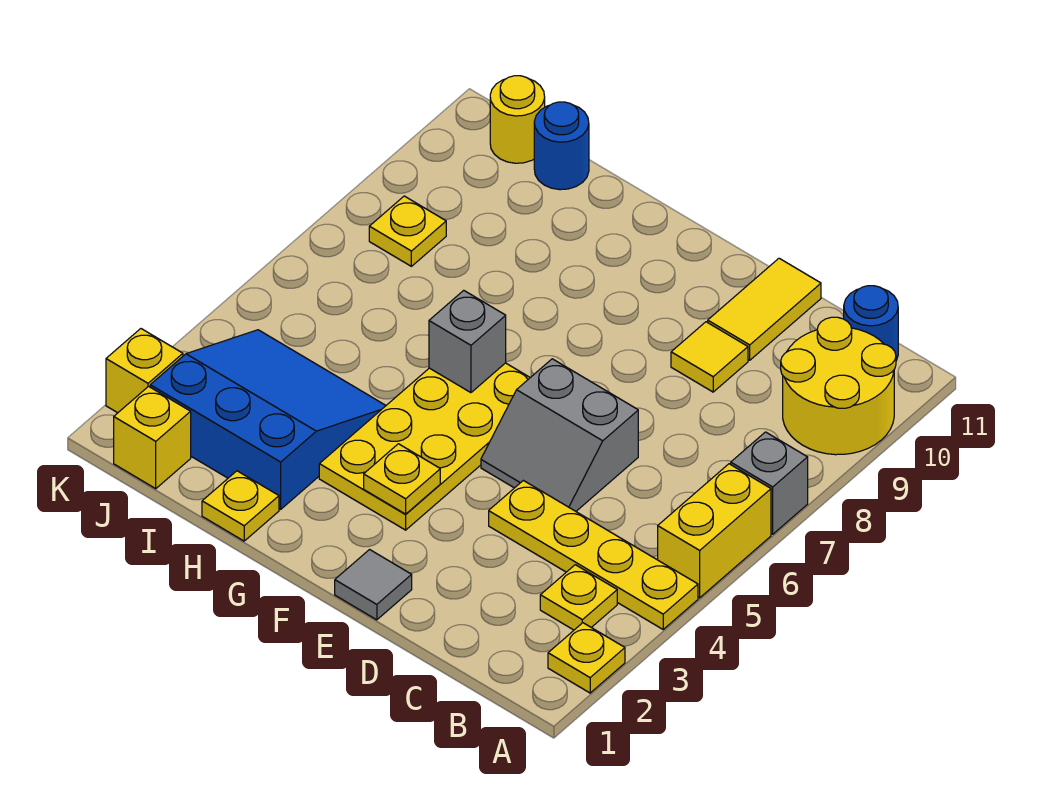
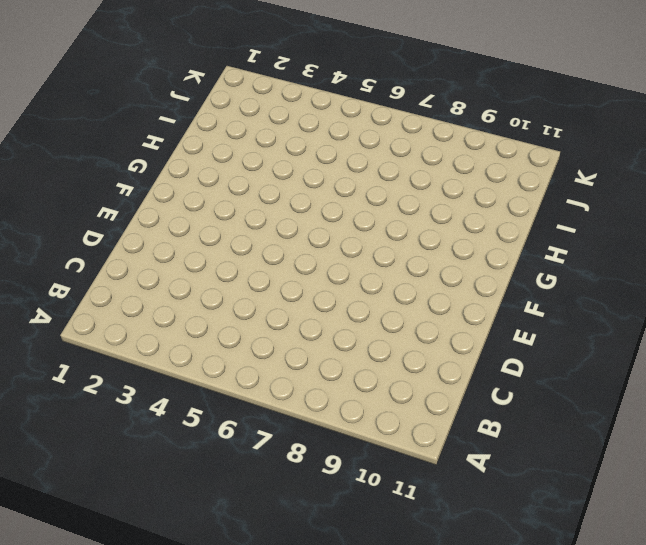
none -> yellow plate A2 level 1
none -> yellow plate A4:D4 level 1
none -> yellow brick A5:A6 level 1

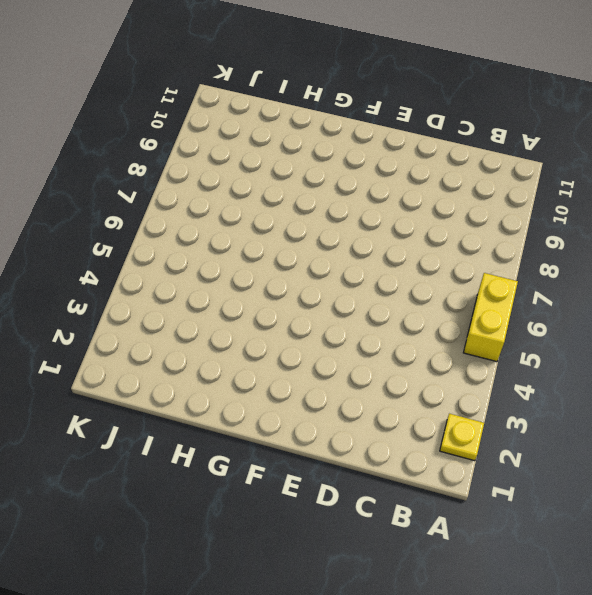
none -> yellow plate A4:D4 level 1
none -> grey brick A7 level 1
none -> yellow round brick A9:B10 level 1

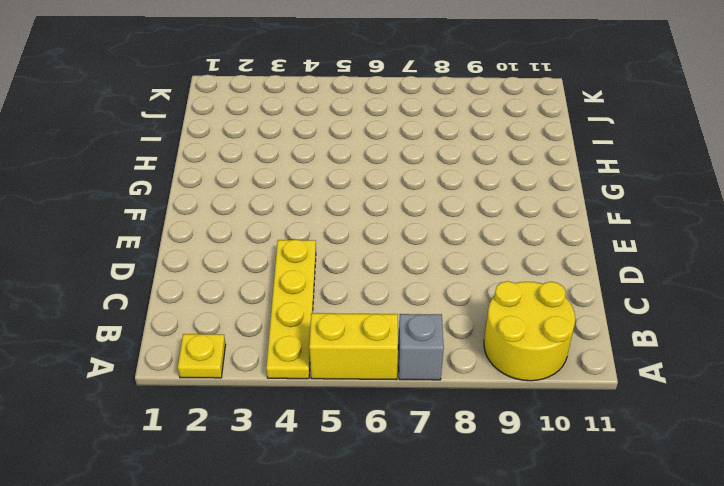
none -> yellow plate B3 level 1
none -> blue round brick B11 level 1
none -> grey slope D5:E6 level 1 top 6

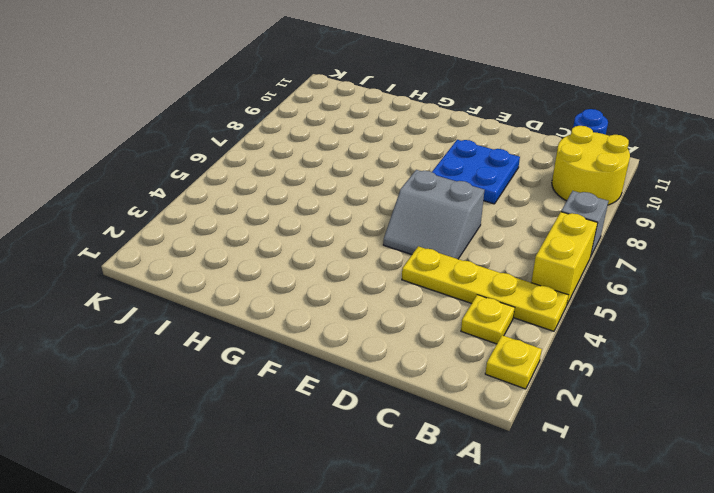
blue plate D8:E9 level 1 -> yellow tile D9 level 1
none -> yellow tile D10:D11 level 1
none -> grey tile E1 level 1
none -> yellow plate F3:G6 level 1

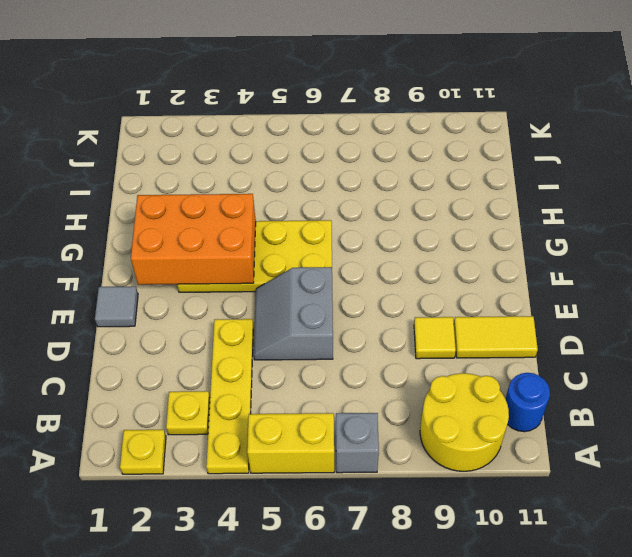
orange brick F2:G4 level 2 -> yellow plate F3 level 2
none -> yellow plate H1 level 1
none -> blue slope H2:J4 level 1 top 2
none -> blue round brick I11 level 1

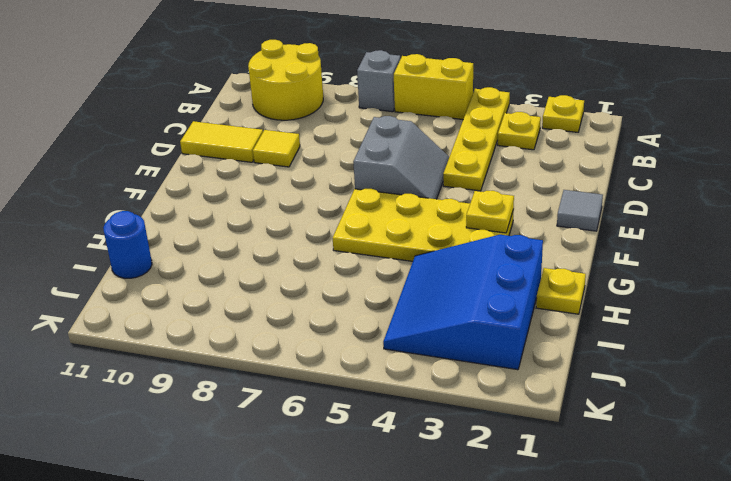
none -> blue round brick B11 level 1
none -> yellow brick J1 level 1
none -> yellow plate J8 level 1

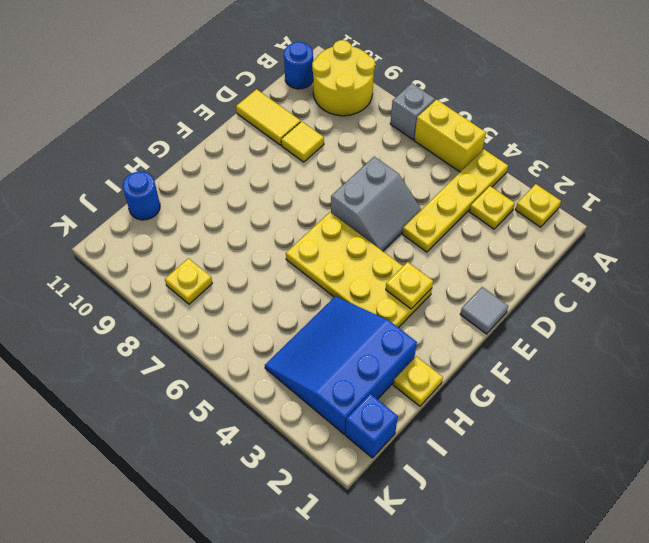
blue brick J1 level 1 -> yellow brick J1 level 1
none -> yellow round brick J11 level 1
none -> yellow brick K2 level 1
none -> grey brick G6 level 2

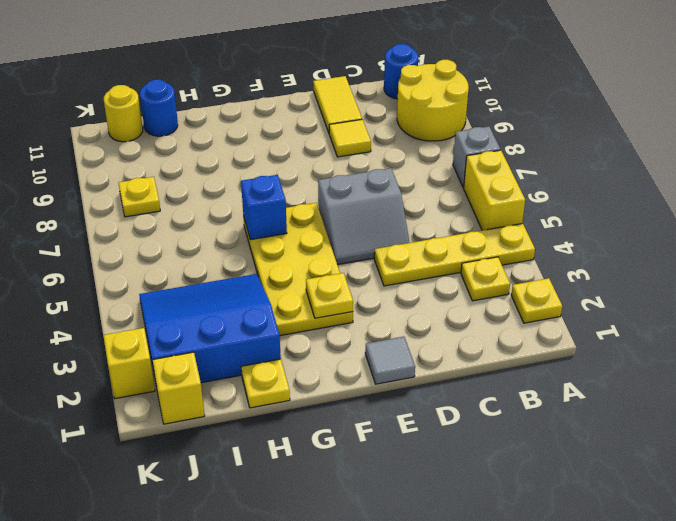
blue brick G6 level 2 -> grey brick G6 level 2

